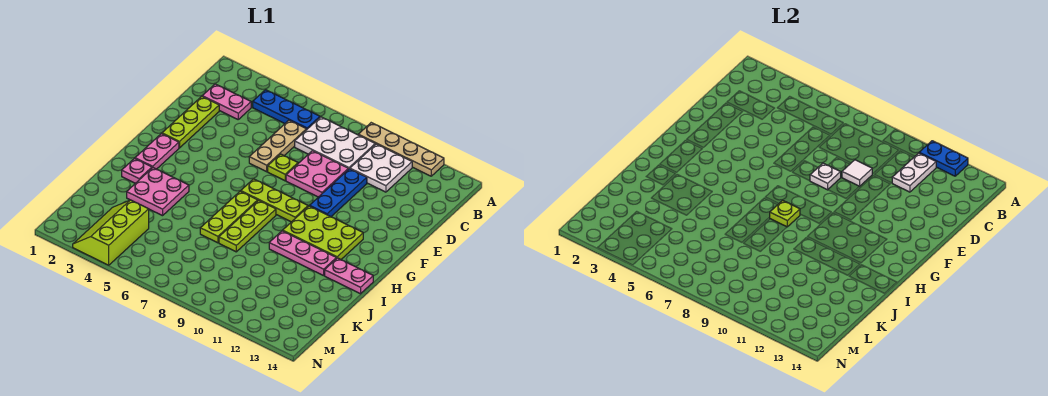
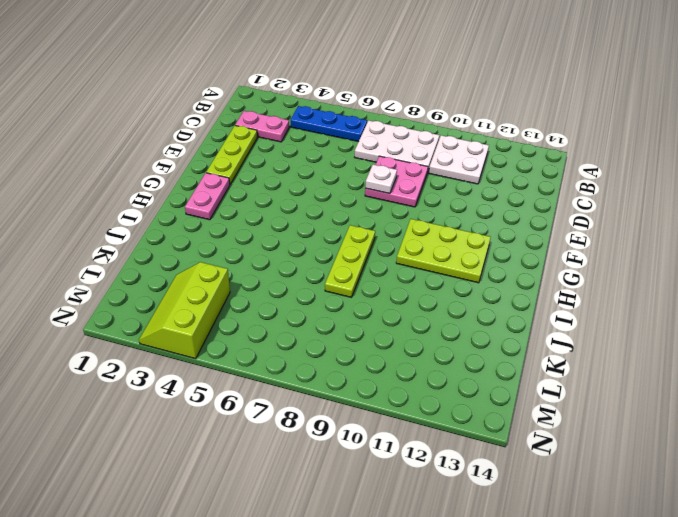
none -> tan plate A9:A12 level 1
none -> tan plate C6:E6 level 1
none -> blue plate D10:F10 level 1

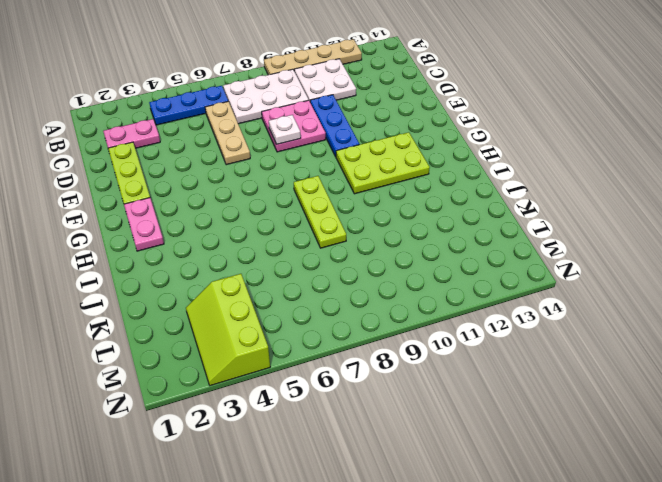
none -> lime plate E7 level 1
none -> lime plate G7:G9 level 1
none -> lime plate H7:J7 level 1

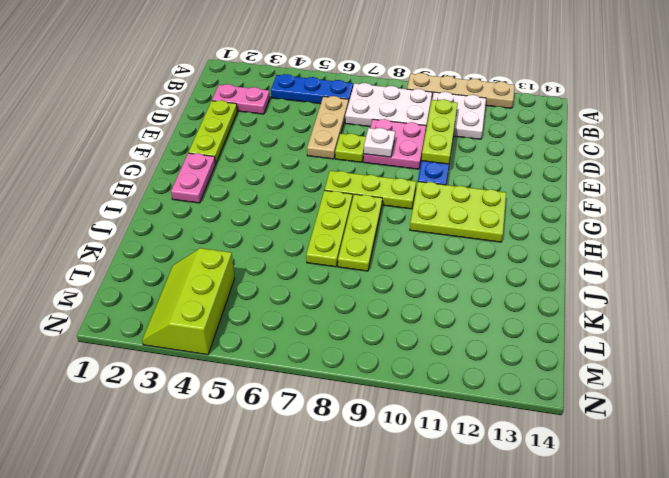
lime plate C10:E10 level 2 -> none
none -> pink plate I2 level 1
none -> pink plate I3:J4 level 1
none -> pink plate I10:I12 level 1

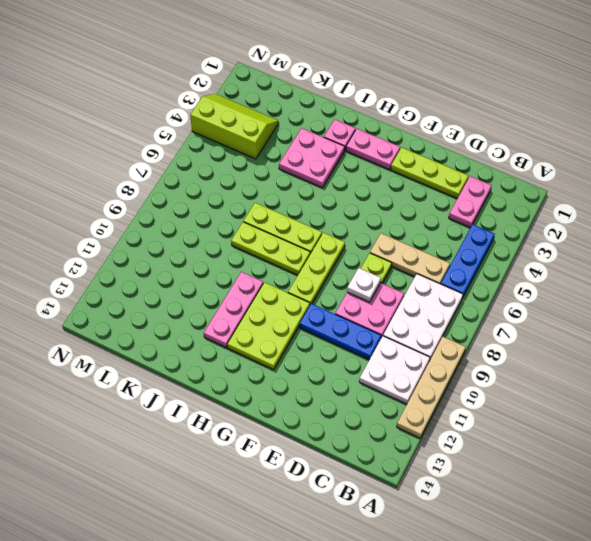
none -> pink plate I13:I14 level 1
none -> blue plate A11:A12 level 2
none -> white plate B11:C11 level 2

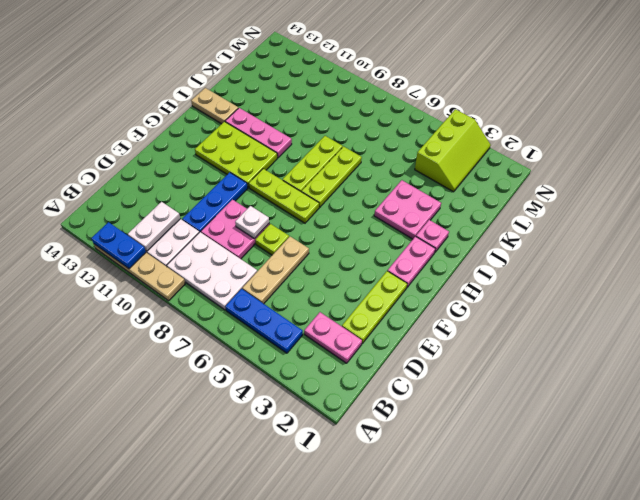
tan plate I13:I14 level 1 -> pink plate I13:I14 level 1
none -> white tile D9 level 2
none -> lime plate H8 level 2

